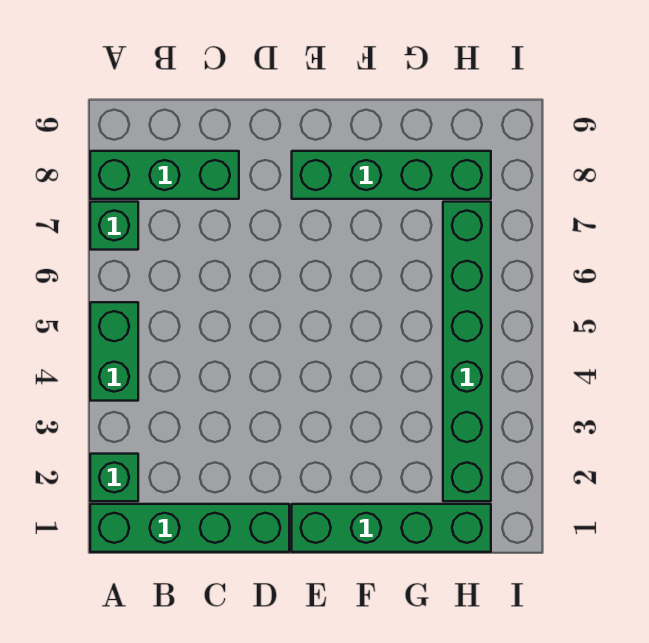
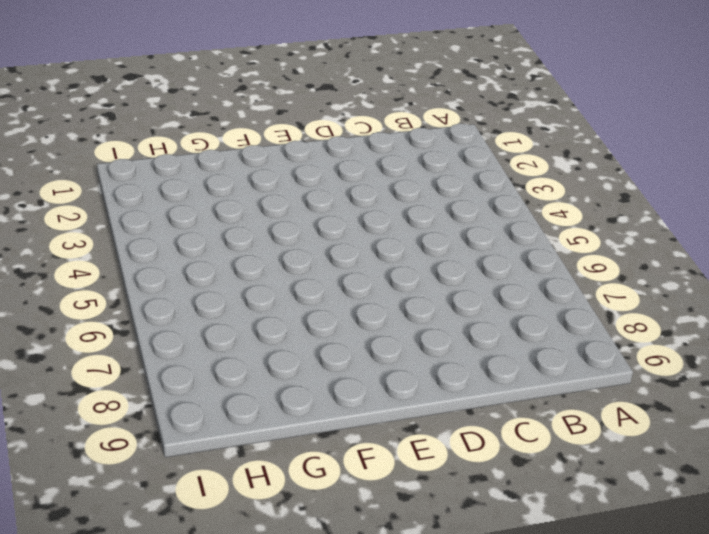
none -> green brick A1:D1 level 1
none -> green brick A2 level 1

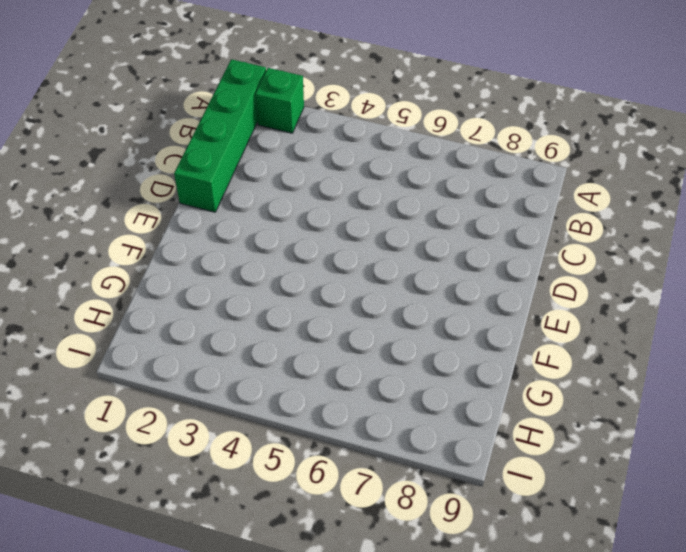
none -> green brick A4:A5 level 1
none -> green brick A7 level 1

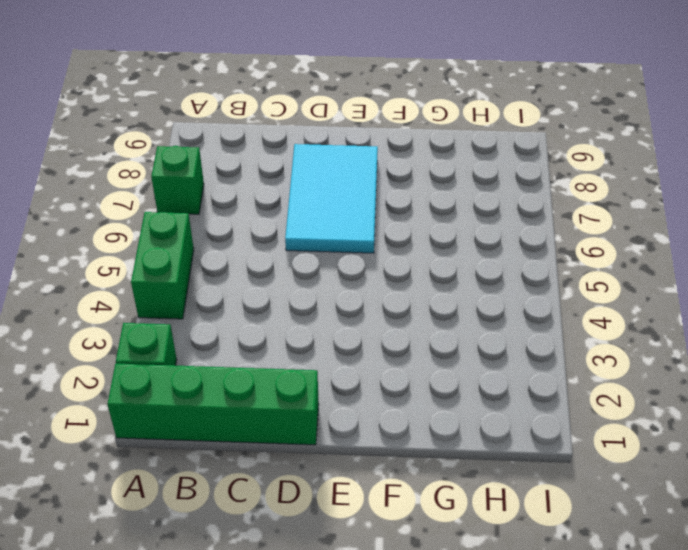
cyan tile D6:E8 level 1 -> green brick E8:H8 level 1
none -> green brick A8:C8 level 1
none -> green brick E1:H1 level 1

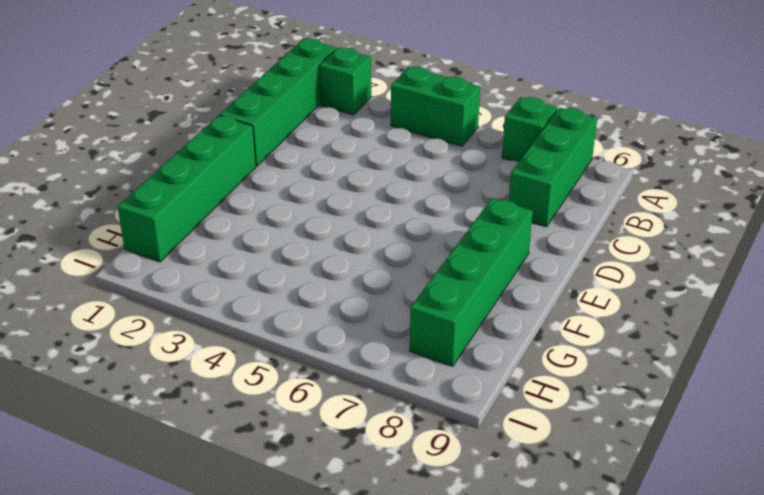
none -> green brick H2:H7 level 1

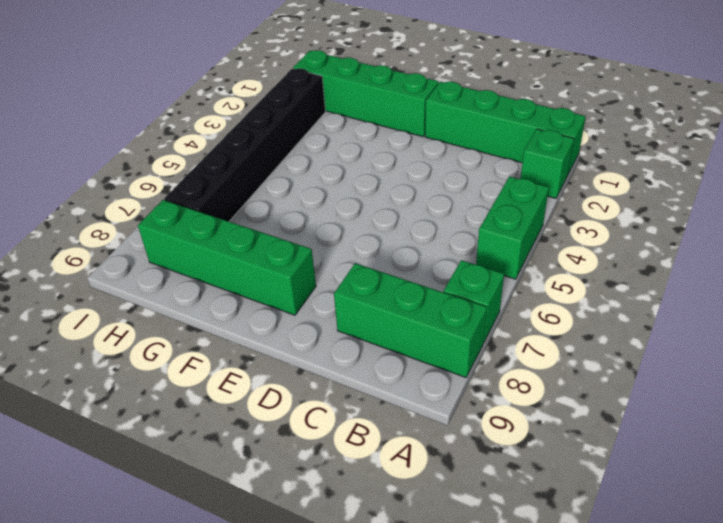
black brick H2:H7 level 1 -> green brick H2:H7 level 1

